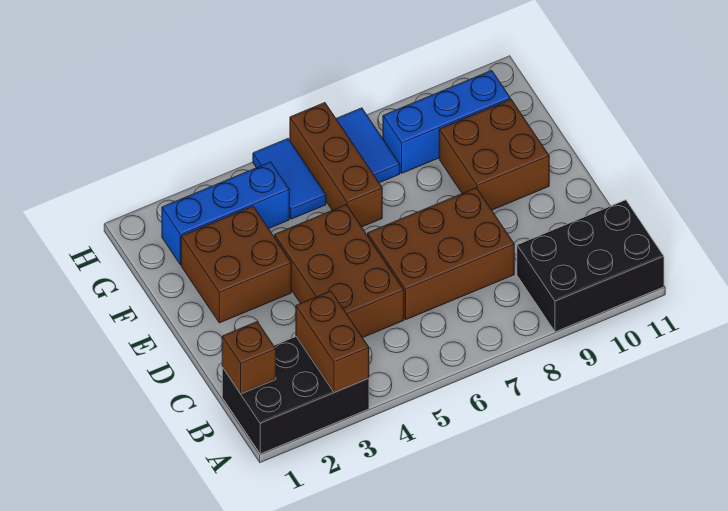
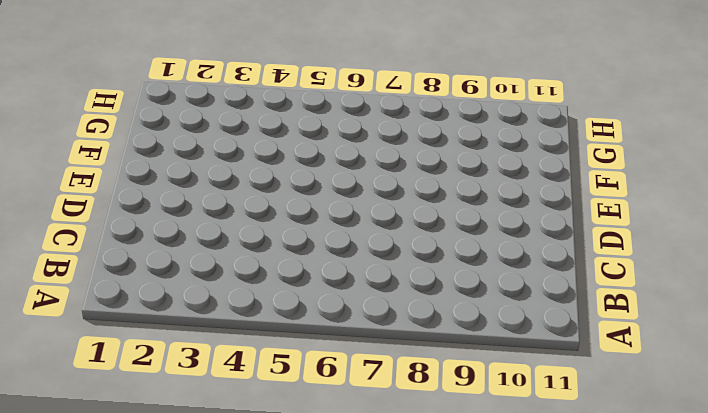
none -> black brick A1:B3 level 1
none -> black brick A9:B11 level 1
none -> brown brick C4:E5 level 1

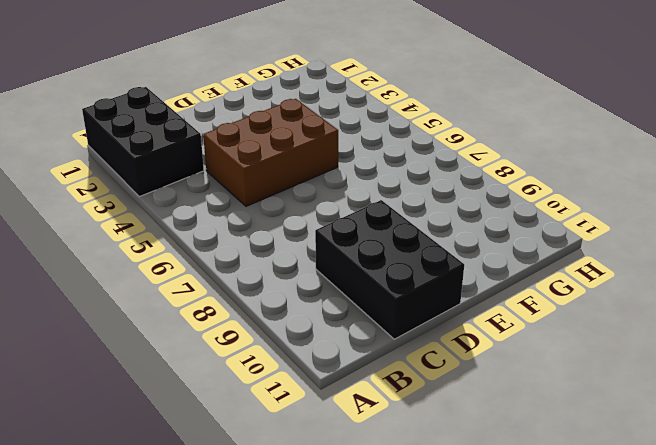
black brick C9:D11 level 1 -> black brick A9:B11 level 1
none -> brown brick C6:D8 level 1
none -> brown brick E2:F3 level 1
none -> brown brick E9:F10 level 1

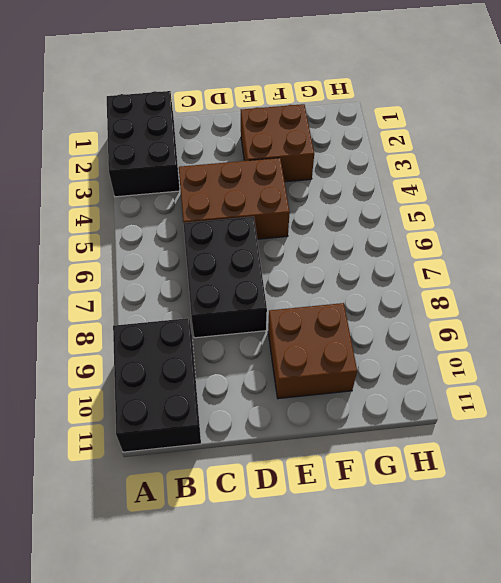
black brick C6:D8 level 1 -> brown brick C6:D8 level 1
none -> brown brick F6:H6 level 1
none -> blue brick G2:G4 level 1
none -> blue tile G5:H5 level 1

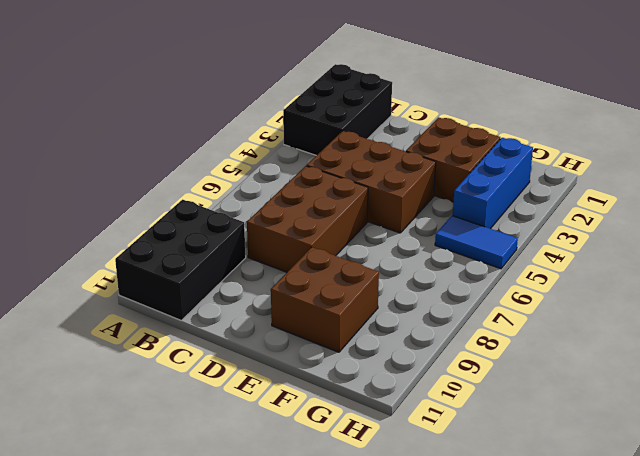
none -> brown brick F6:H6 level 1
none -> blue tile G7:H7 level 1
none -> blue brick G8:G10 level 1

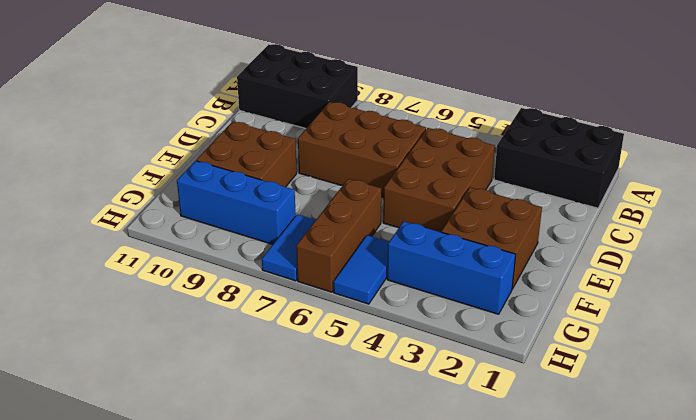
none -> brown brick A3:B3 level 2
none -> brown brick B1 level 2

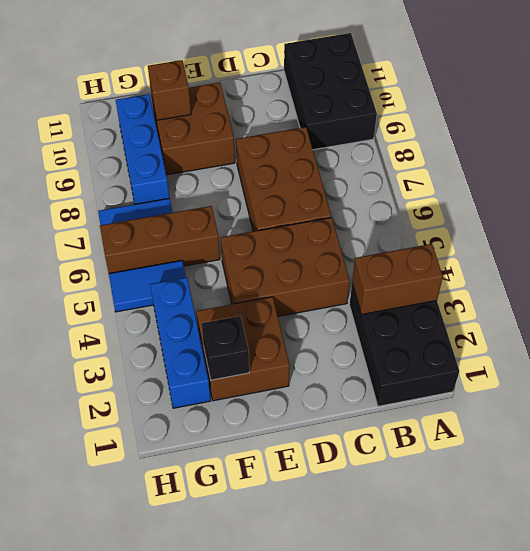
black brick F2 level 2 -> none
brown brick F10 level 2 -> brown brick B1 level 2

